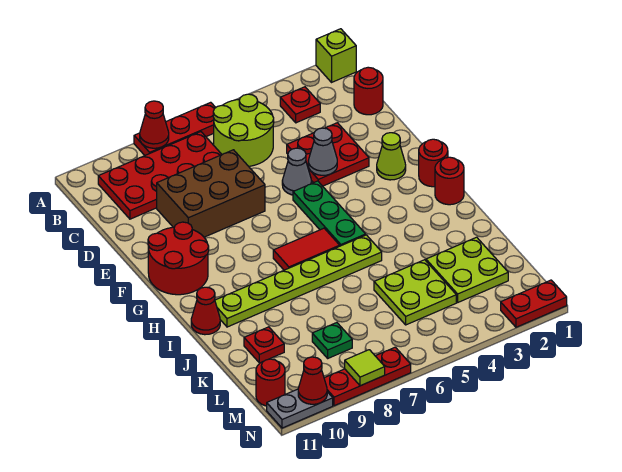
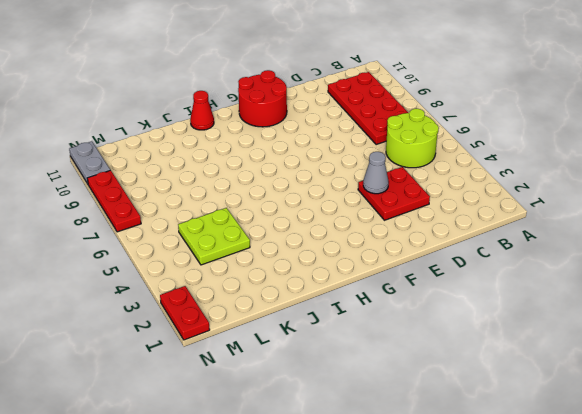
none -> lime brick A1 level 1
none -> red plate A6:A8 level 1
none -> red plate B3 level 1

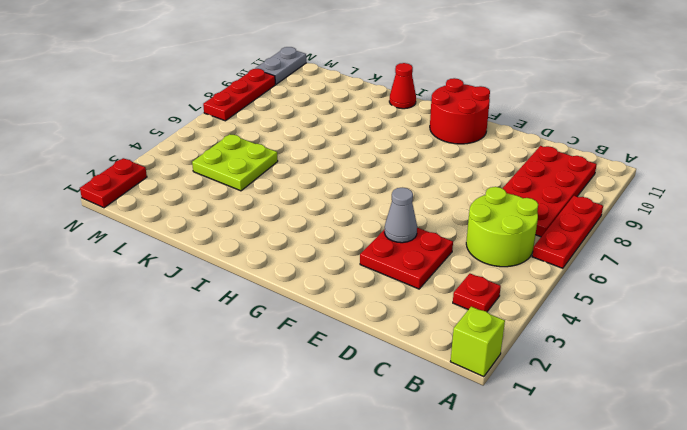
none -> red round brick C1 level 1
none -> brown brick D7:E9 level 1
none -> grey cone E5 level 1

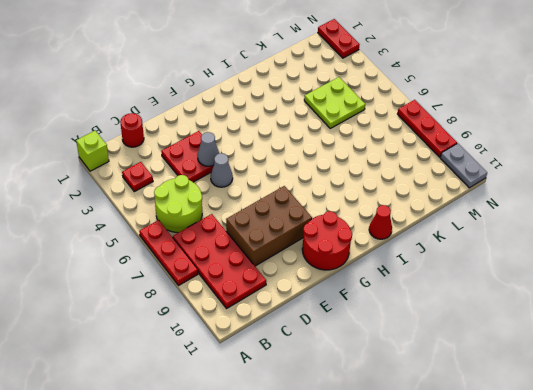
brown brick D8:F9 level 1 -> brown brick D7:E9 level 1
none -> lime cone F2 level 1
none -> green plate F5:H5 level 1
none -> red round brick G1 level 1

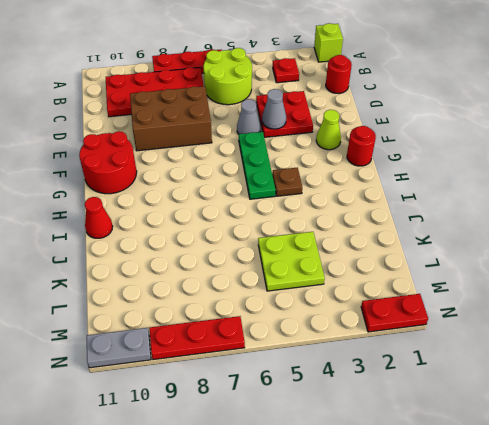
brown plate H4 level 1 -> none
none -> red round brick H1 level 1
none -> red tile H6:H7 level 1
none -> lime plate I5:I10 level 1

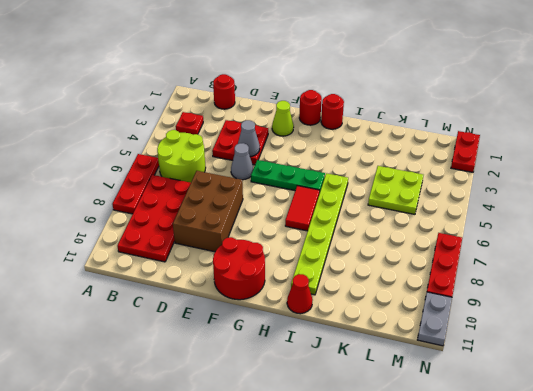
none -> lime brick A1 level 1
none -> lime plate K2:L3 level 1
none -> red plate K10 level 1

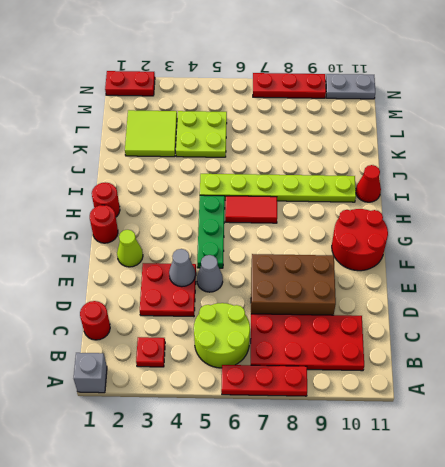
grey brick A1 level 1 -> lime brick A1 level 1
lime tile K2:L3 level 1 -> lime plate K2:L3 level 1
none -> red plate K10 level 1
none -> green plate L8 level 1
none -> red round brick M11 level 1

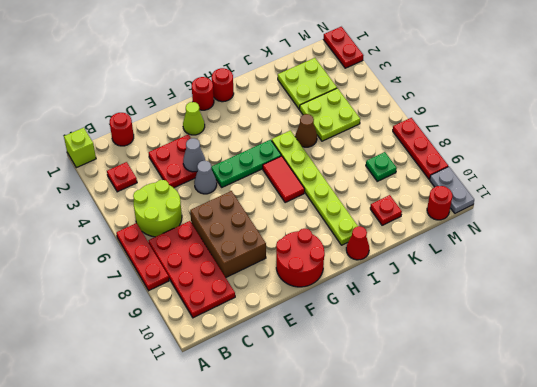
brown cone J5 level 1 -> none
none -> red cone A8 level 2
none -> lime tile N8 level 2
none -> red cone N10 level 2

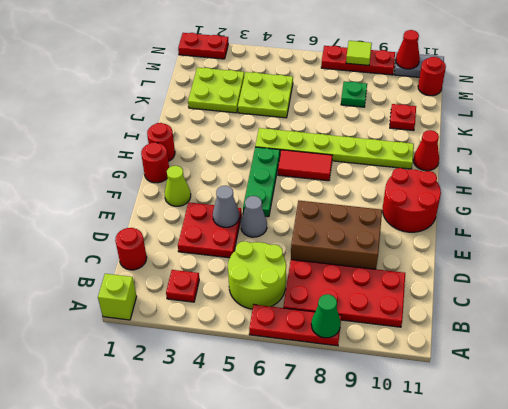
green cone A8 level 2 -> red cone A8 level 2

